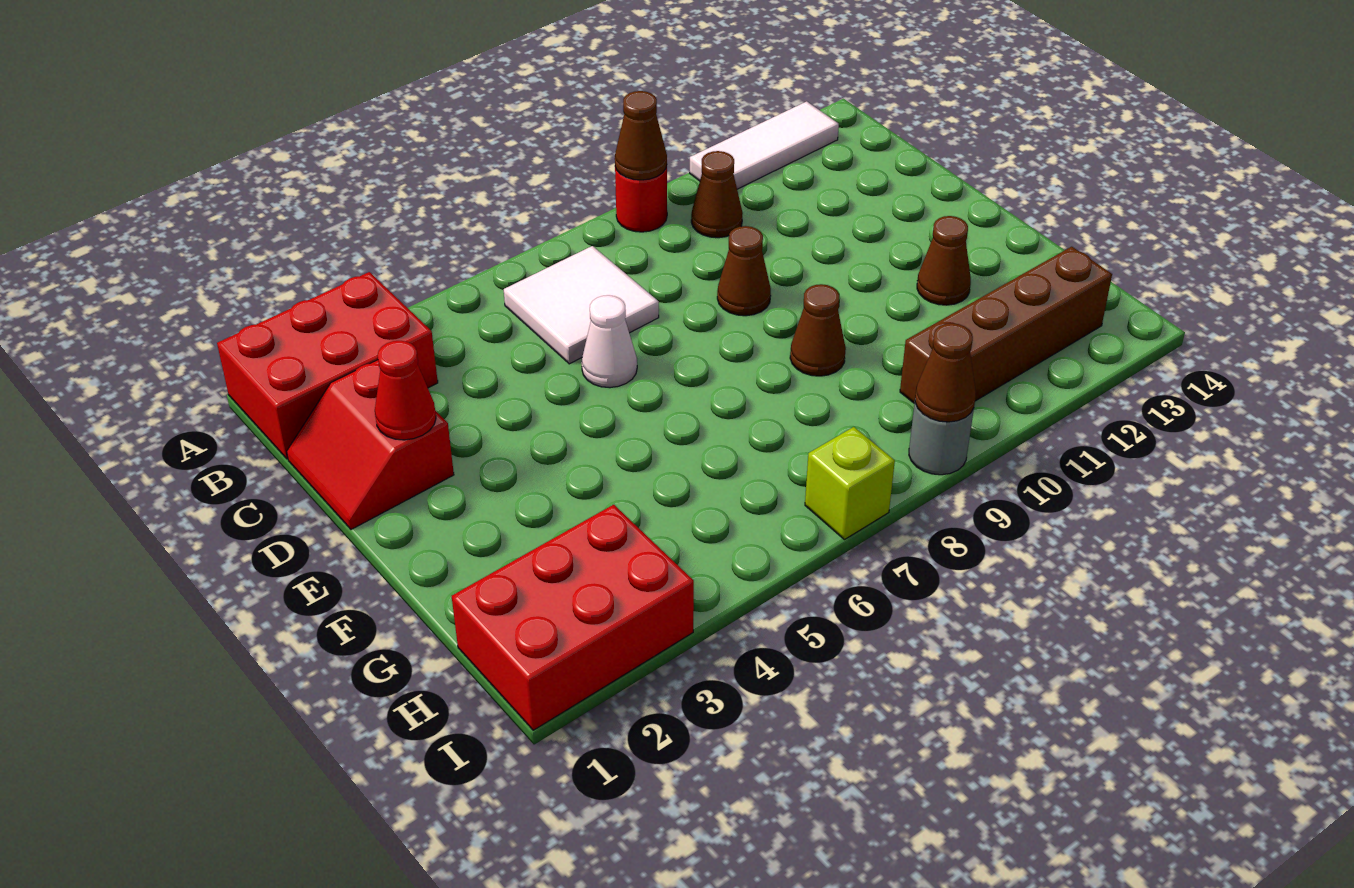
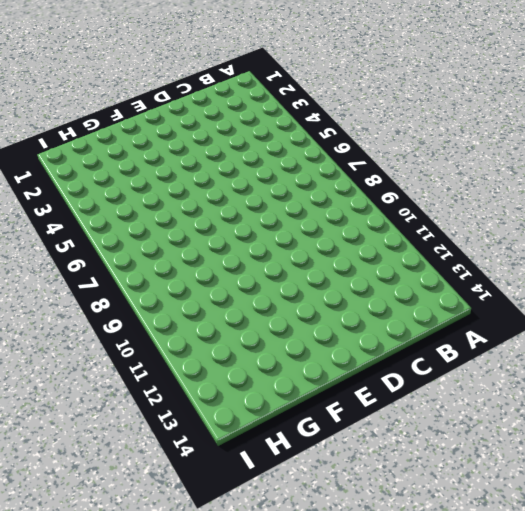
none -> red brick A1:B3 level 1
none -> red round brick A9 level 1
none -> white tile A11:A13 level 1

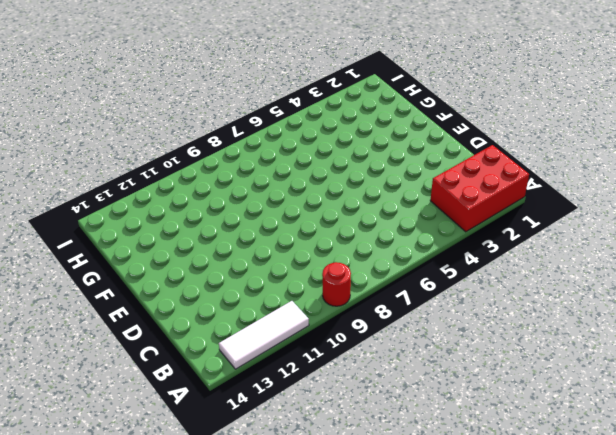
none -> white tile B6:C7 level 1
none -> brown cone B10 level 1
none -> red slope C1:D2 level 1 top 2

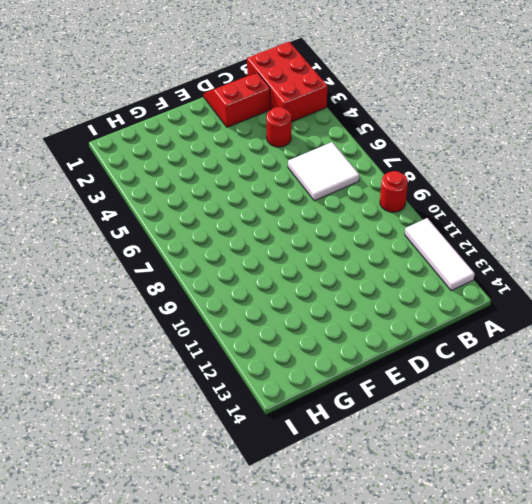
red round brick C4 level 1 -> none
none -> brown cone B10 level 1
none -> white cone D6 level 1
none -> brown cone D9 level 1

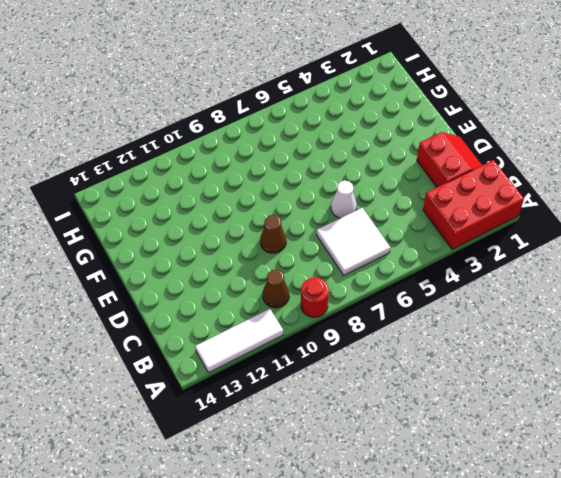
none -> brown cone F9 level 1
none -> brown cone F12 level 1
none -> red brick H1:I3 level 1

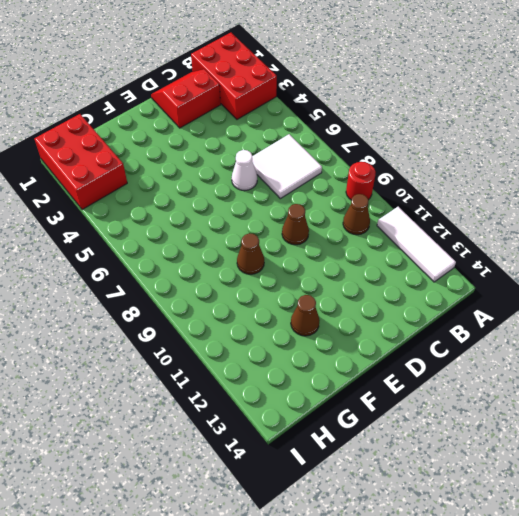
none -> brown brick H10:H13 level 1
none -> lime brick I7 level 1
none -> grey round brick I9 level 1

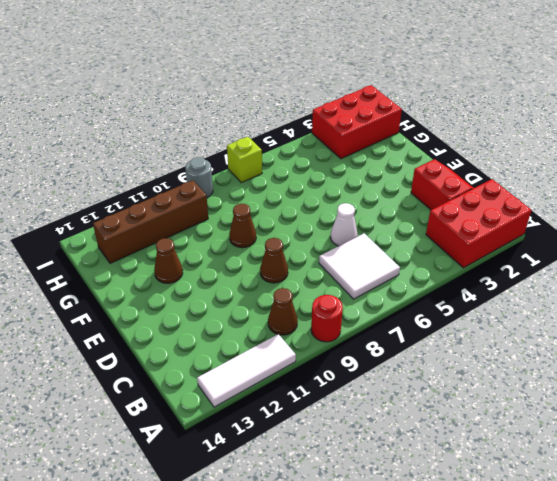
none -> brown cone A9 level 2
none -> red cone D2 level 2
none -> brown cone I9 level 2

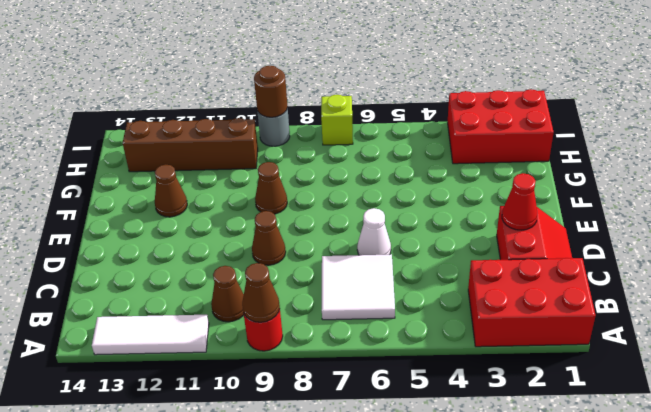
brown round brick I9 level 2 -> brown cone I9 level 2

